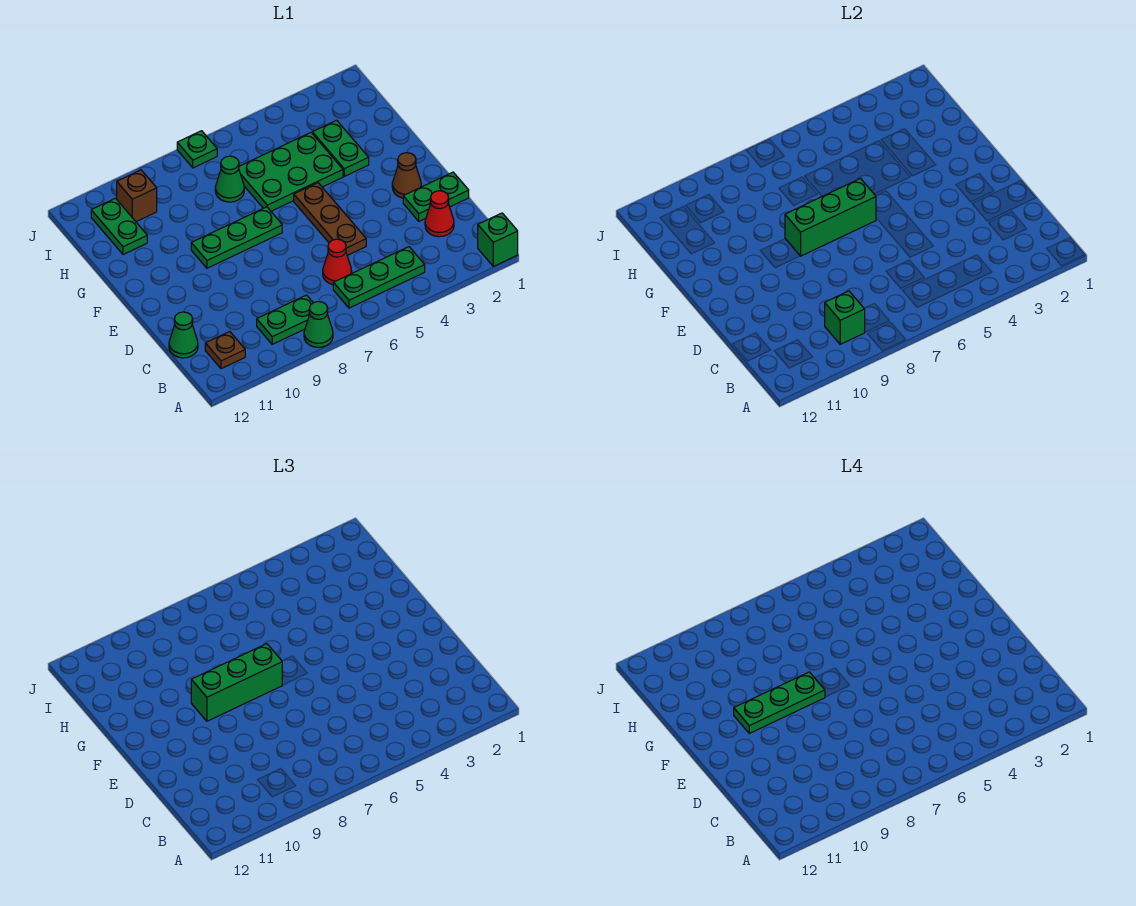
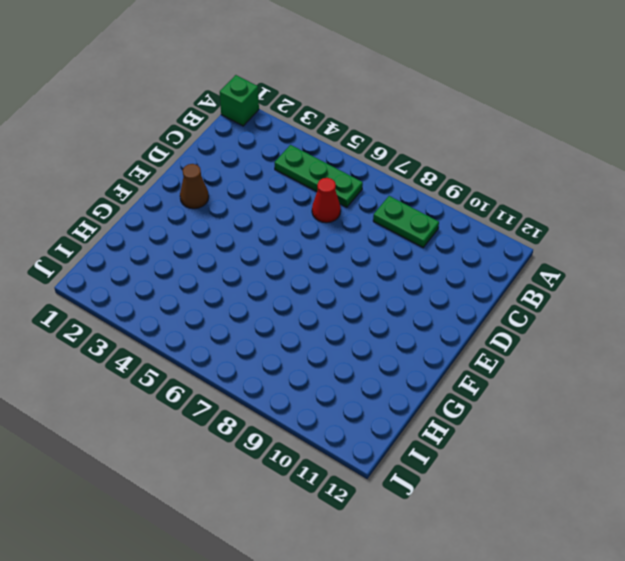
none -> green cone A8 level 1
none -> brown plate B11 level 1
none -> red cone C2 level 1

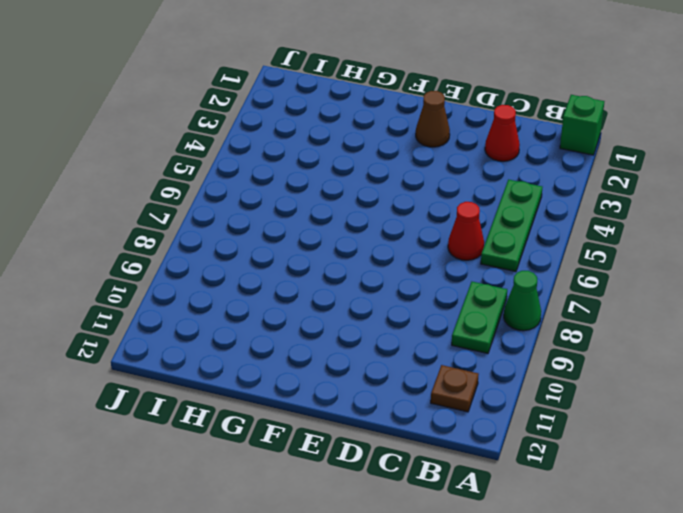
none -> green cone C12 level 1
none -> green plate D1:D2 level 1
none -> brown plate D5:F5 level 1

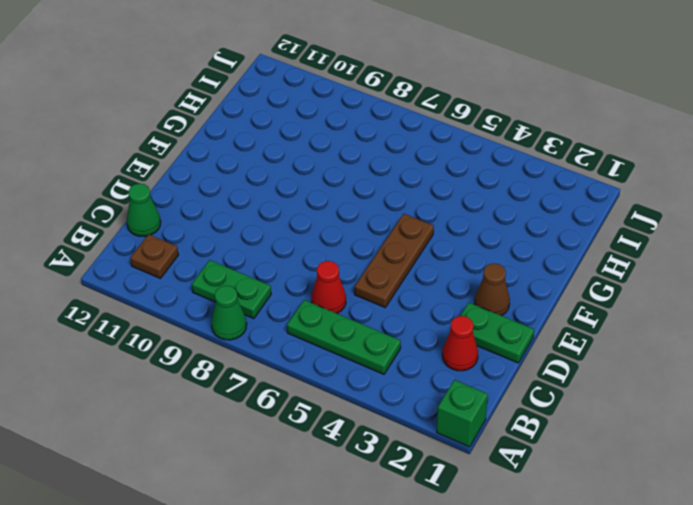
none -> green plate F7:F9 level 1
none -> green plate G3:H3 level 1
none -> green plate G4:H6 level 1

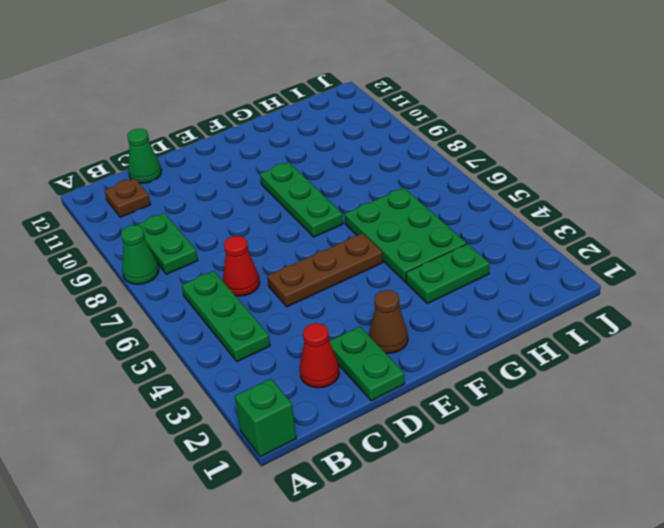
none -> green cone H7 level 1
none -> green plate H11:I11 level 1
none -> brown brick I10 level 1

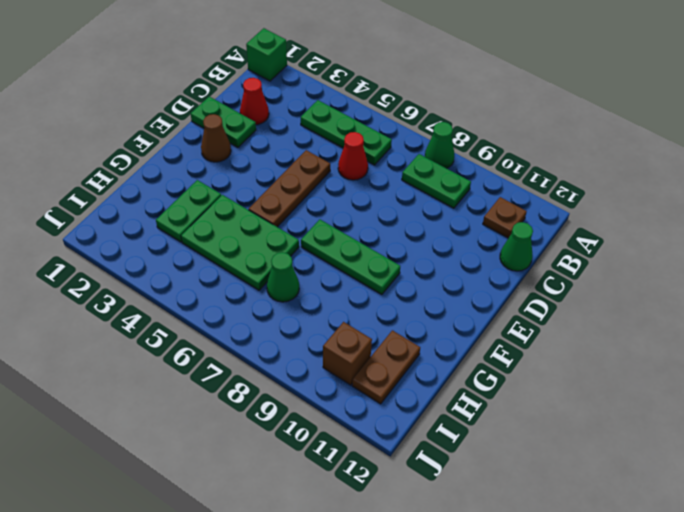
brown plate H11:I11 level 1 -> green plate H11:I11 level 1
none -> green plate J7 level 1
none -> green brick B9 level 2
none -> green brick F6:F8 level 2

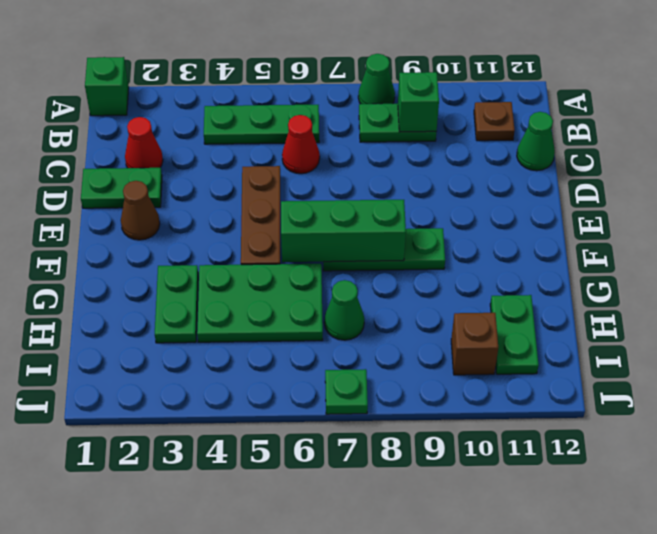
none -> green brick F7:F9 level 3
none -> green plate F8:F10 level 4

